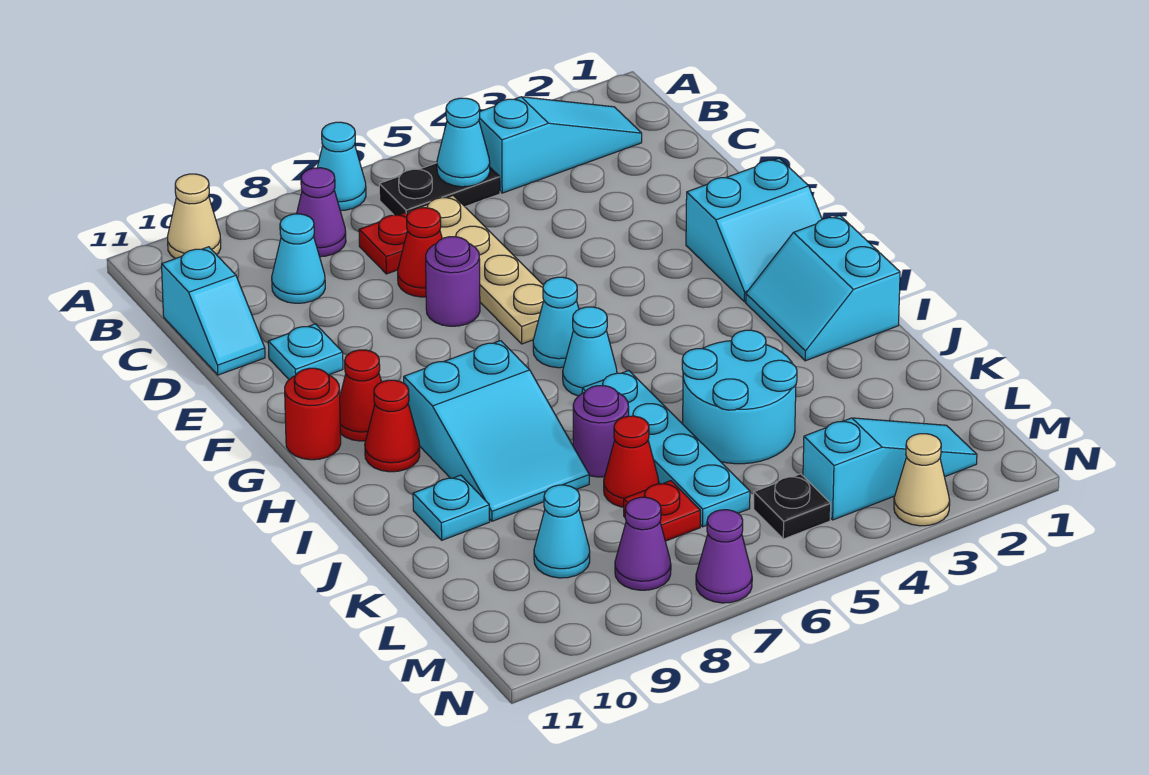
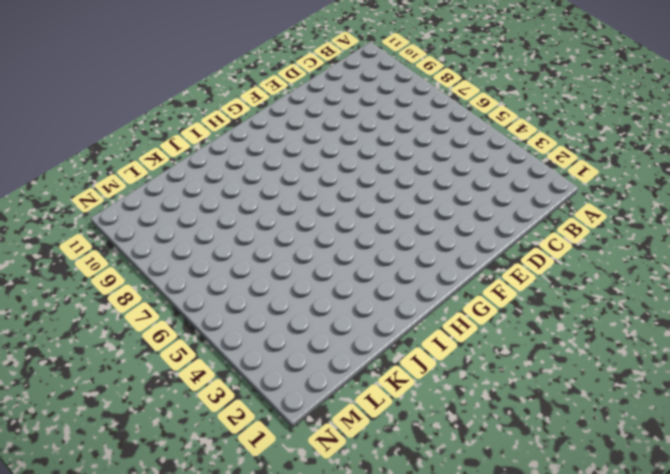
none -> cyan cone A7 level 1
none -> tan cone A10 level 1
none -> cyan slope B2:B4 level 1 top 4
none -> black plate B5:B6 level 1

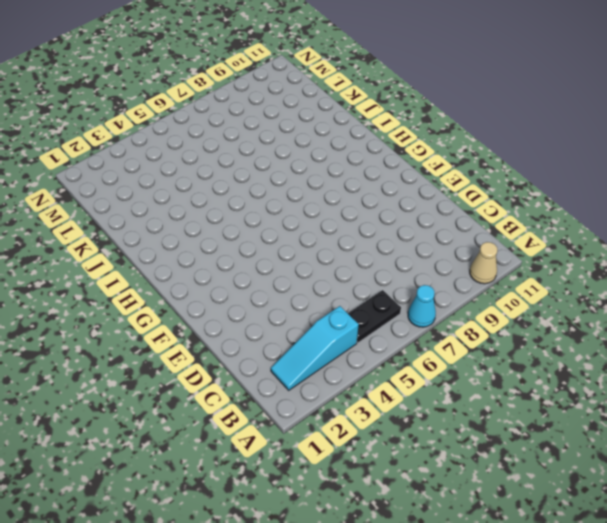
none -> purple cone B8 level 1
none -> tan plate C6:F6 level 1
none -> red plate C7 level 1
none -> cyan cone C9 level 1

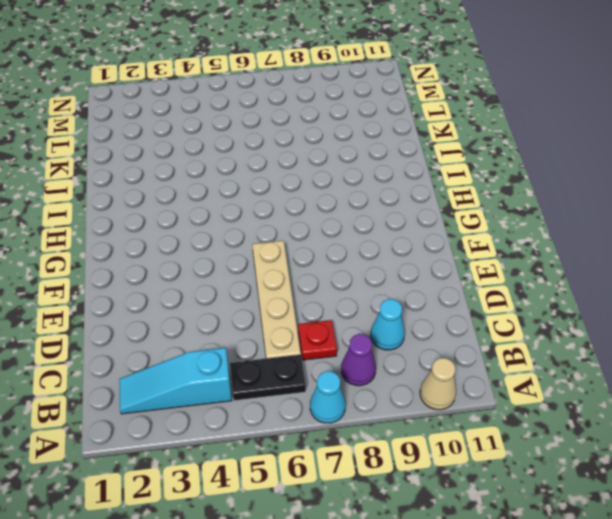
none -> cyan slope C11:D11 level 1 top C
none -> red cone D7 level 1
none -> purple round brick E7 level 1
none -> cyan plate E10 level 1

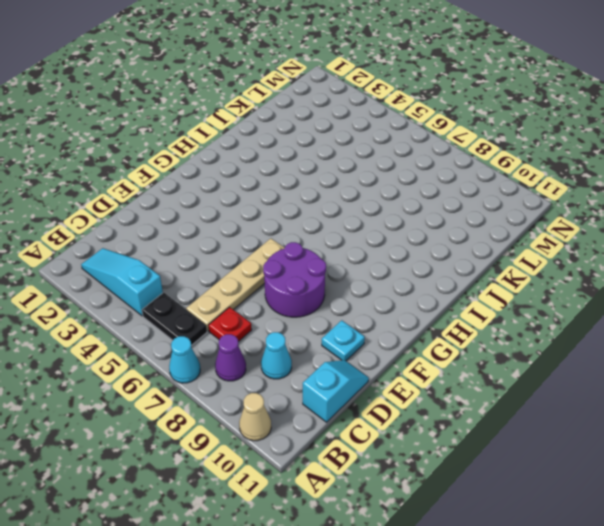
purple round brick E7:F8 level 1 -> purple round brick E7 level 1
none -> red cone D7 level 1
none -> cyan slope F1:G2 level 1 top F
none -> cyan cone G6 level 1
none -> red cone G10 level 1

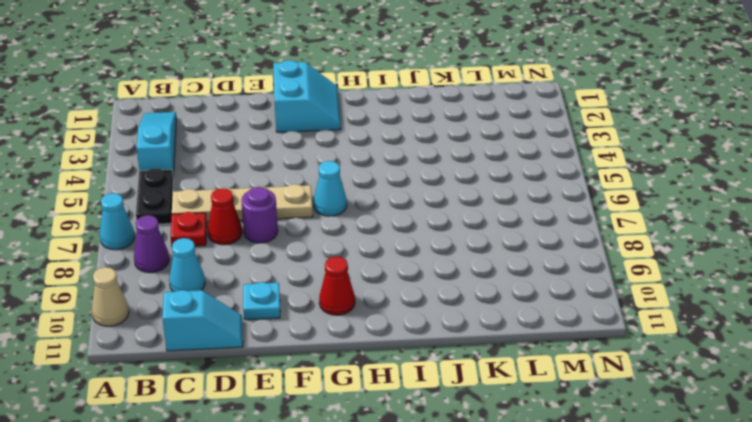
none -> red round brick G11 level 1
none -> cyan slope H1:I2 level 1 top 1
none -> cyan cone H6 level 1
none -> cyan slope H8:J9 level 1 top H

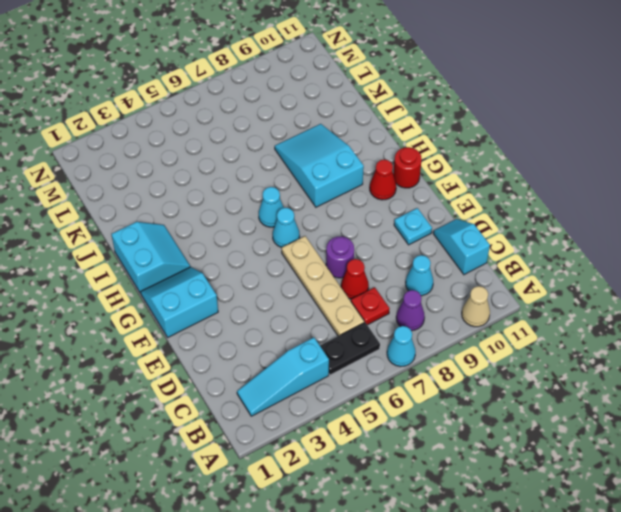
none -> red cone H10 level 1
none -> cyan plate I6:L6 level 1
none -> cyan round brick J4:K5 level 1
none -> purple round brick J7 level 1

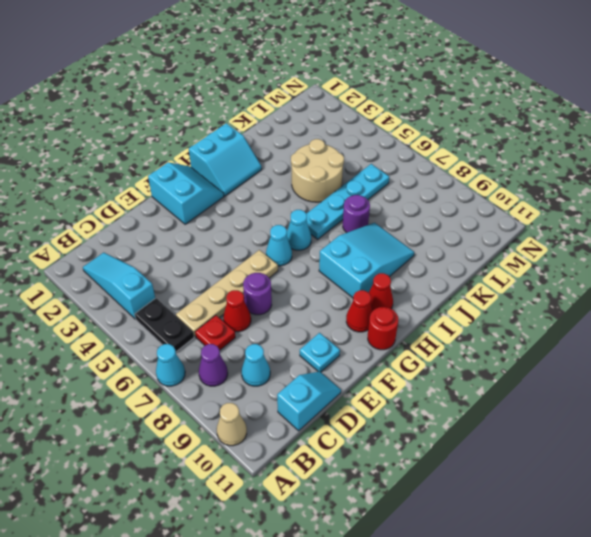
tan round brick J4:K5 level 1 -> cyan round brick J4:K5 level 1
none -> cyan plate J10 level 1
none -> red cone K7 level 1
none -> red plate L7 level 1
none -> cyan cone L9 level 1

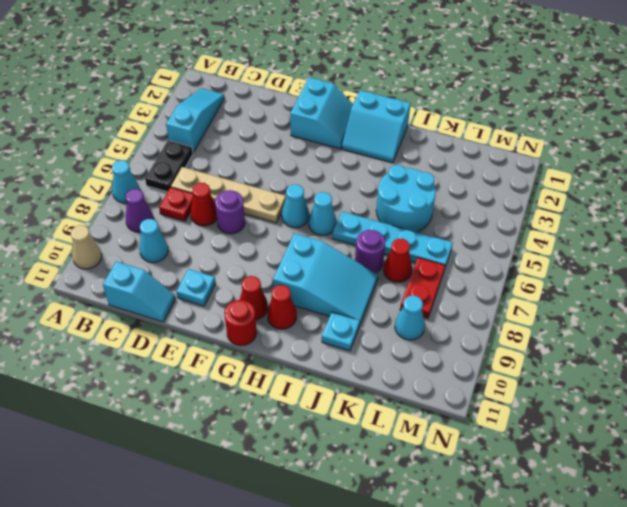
red plate L7:L8 level 1 -> red plate L7 level 1
none -> cyan slope M2:M4 level 1 top 4
none -> black plate M5 level 1
none -> purple cone M8 level 1
none -> tan cone N3 level 1

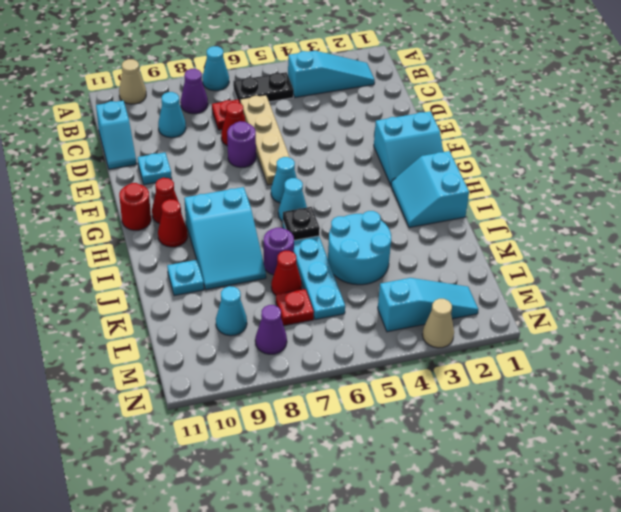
black plate I6 level 2 -> black plate M5 level 1
none -> purple cone N7 level 1
none -> cyan cone B5 level 2

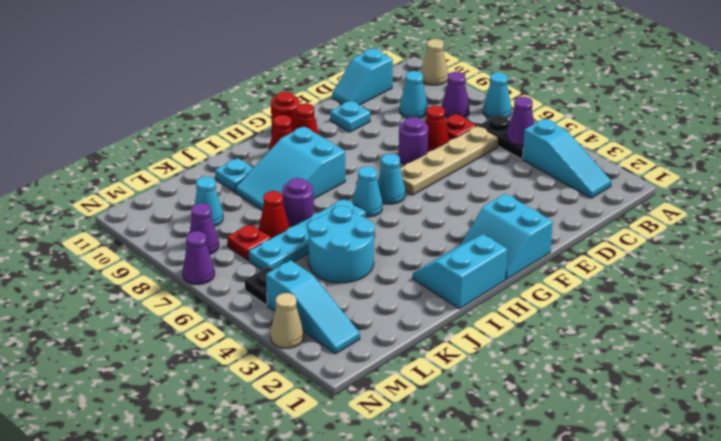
purple cone B5 level 2 -> cyan cone B5 level 2

